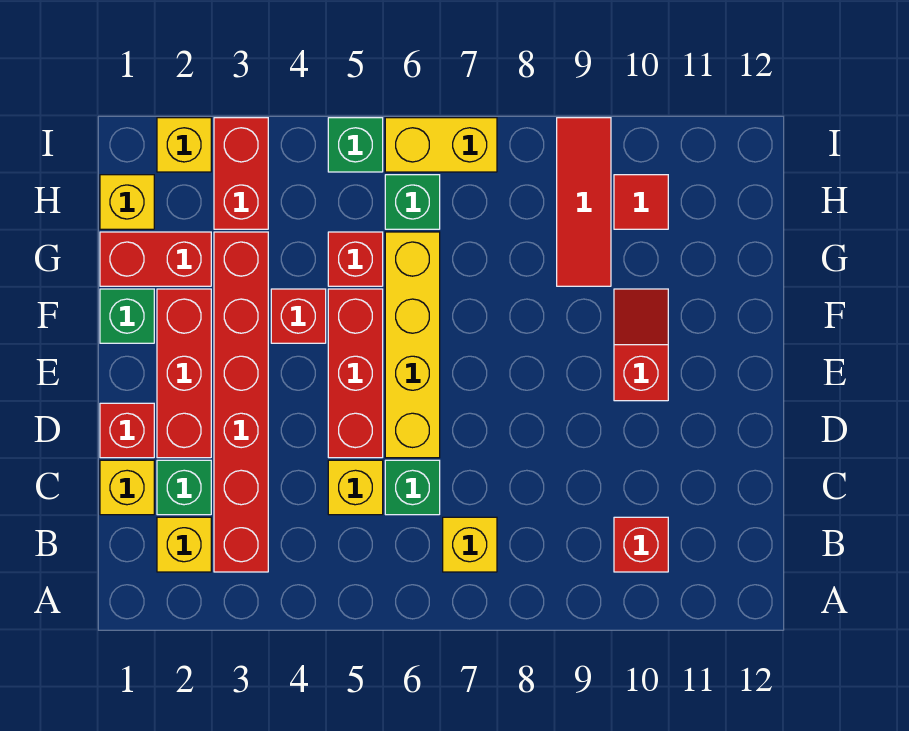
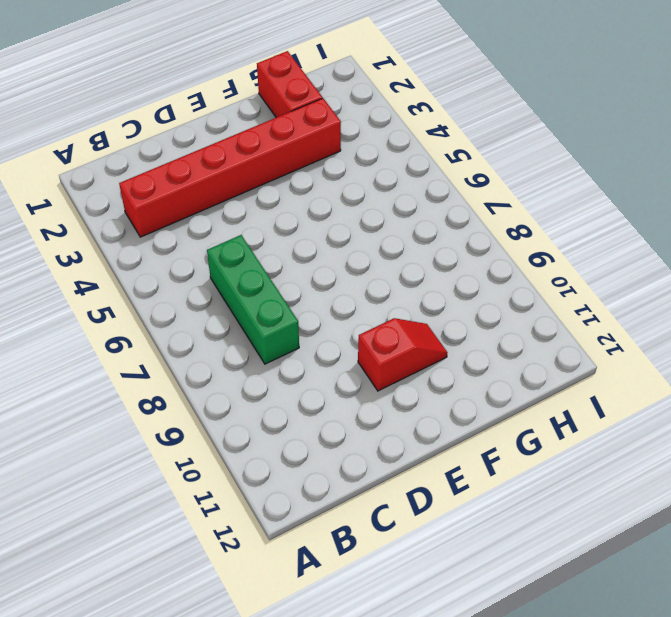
green brick C6:C8 level 1 -> green brick C6 level 1
none -> yellow brick B2 level 1
none -> yellow brick B7 level 1
none -> red brick B10 level 1

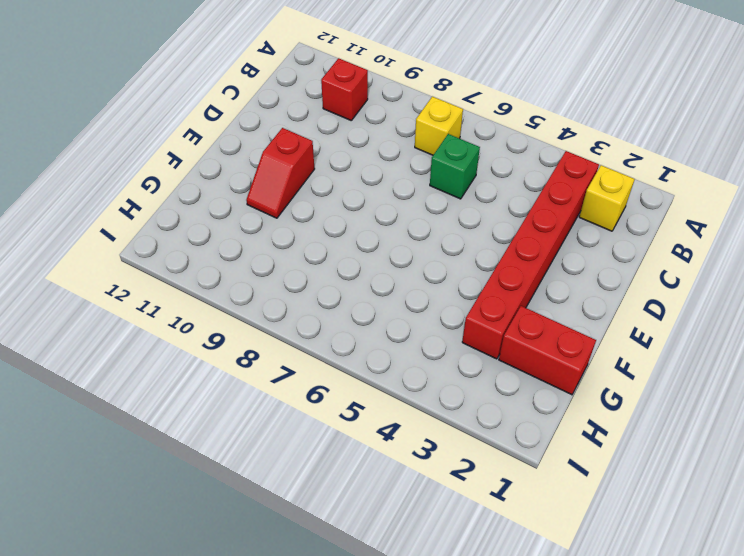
none -> yellow brick C1 level 1
none -> green brick C2 level 1
none -> yellow brick C5 level 1

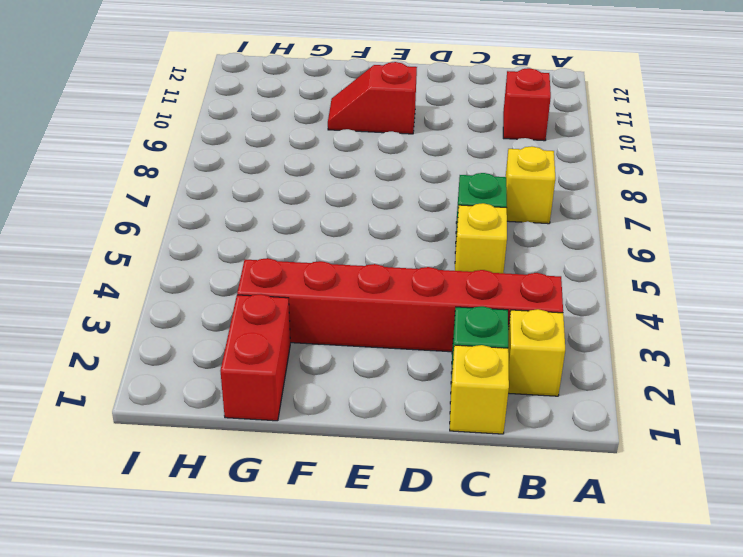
none -> red brick D1 level 1
none -> red brick D2:F2 level 1
none -> red brick D5:F5 level 1

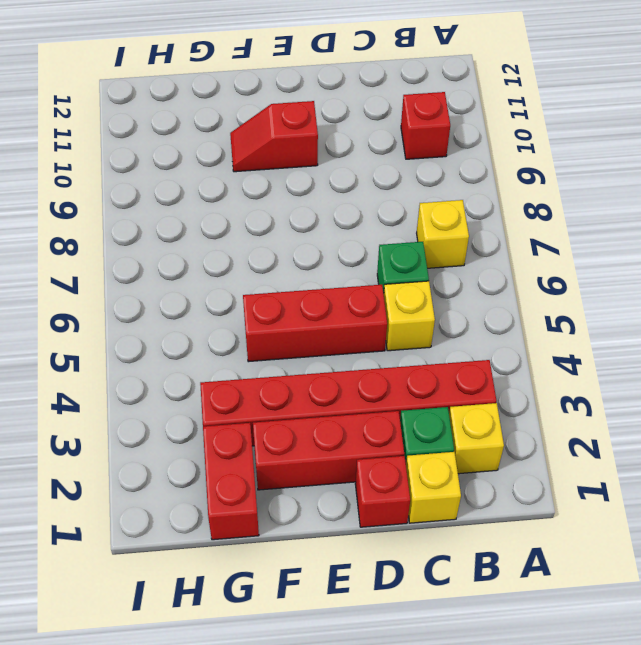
none -> yellow brick D6:G6 level 1
none -> green brick F1 level 1
none -> red brick F4 level 1

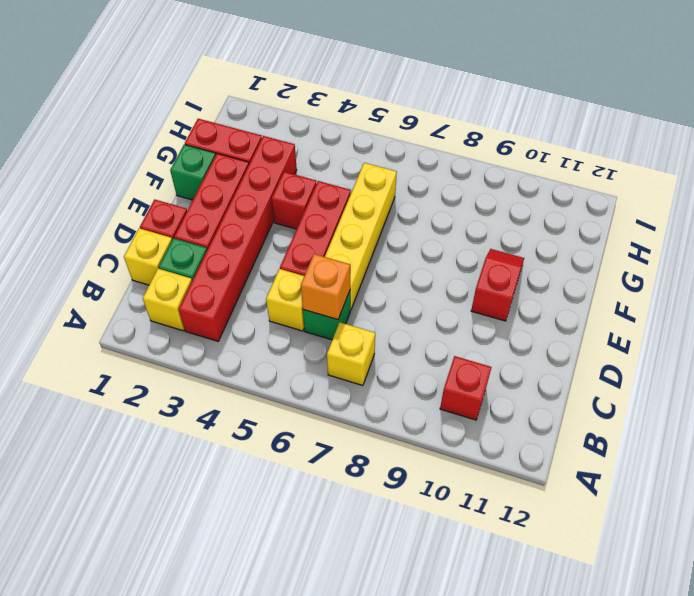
orange brick C6 level 2 -> none
none -> red brick G5 level 1
none -> red tile G9:I9 level 1
none -> yellow brick H1 level 1

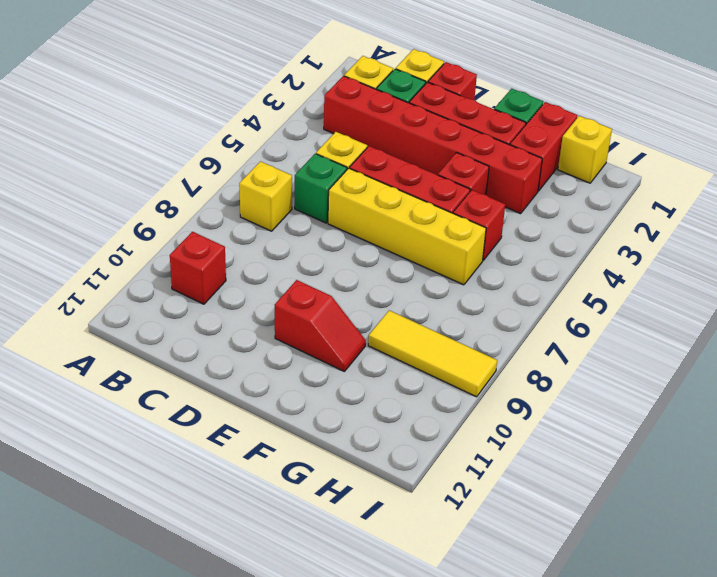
yellow tile G9:I9 level 1 -> red tile G9:I9 level 1
none -> red brick H3:I3 level 1
none -> green brick H6 level 1
none -> red tile H10 level 1

